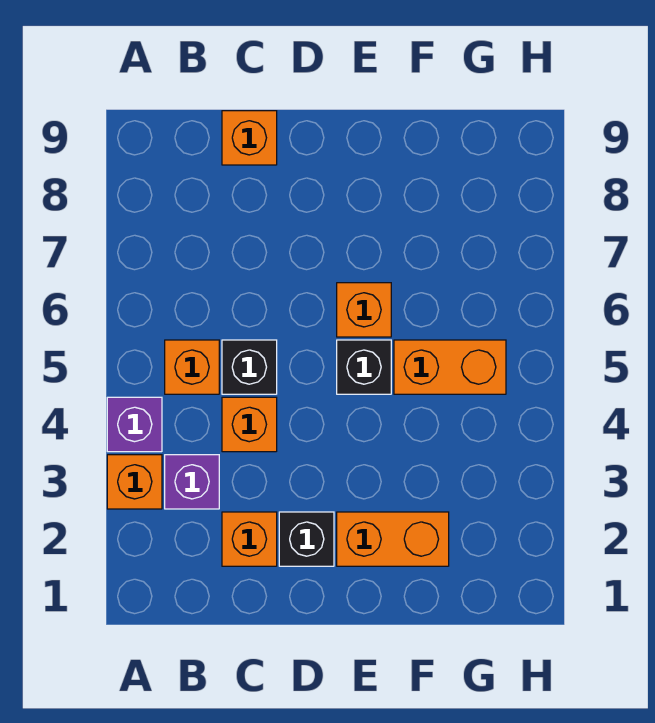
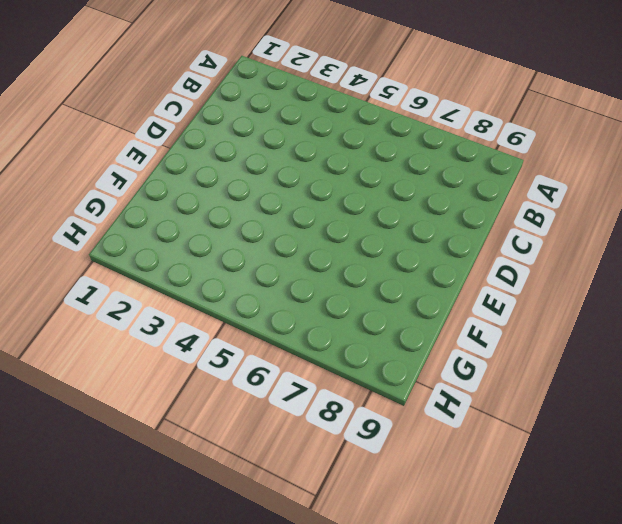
none -> orange brick A3 level 1
none -> purple brick A4 level 1
none -> purple brick B3 level 1

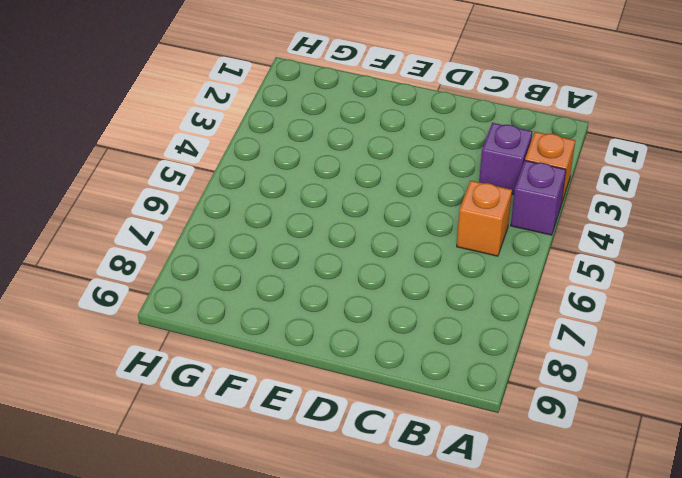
none -> orange brick C2 level 1
none -> orange brick C4 level 1
none -> black brick C5 level 1

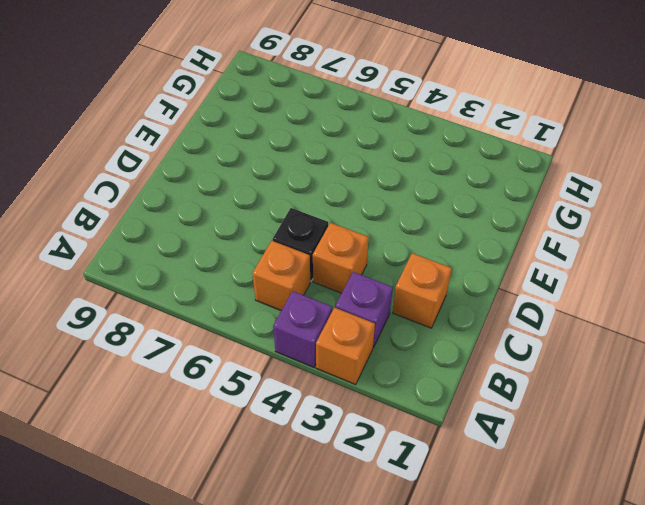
none -> orange brick C9 level 1
none -> black brick D2 level 1
none -> orange brick E2:F2 level 1

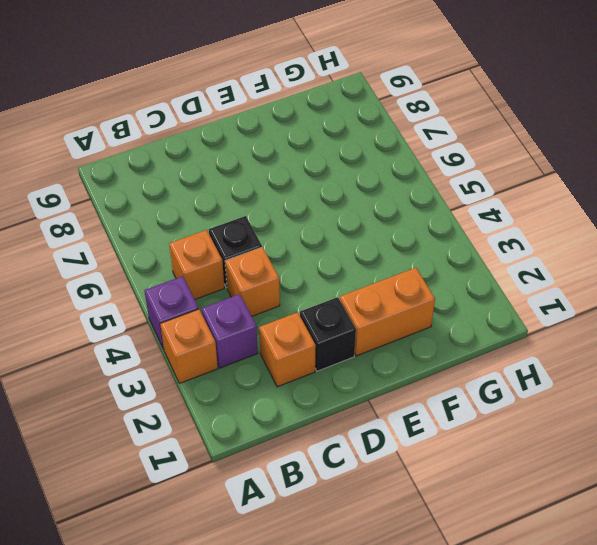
none -> orange brick C9 level 1
none -> black brick E5 level 1
none -> orange brick E6 level 1

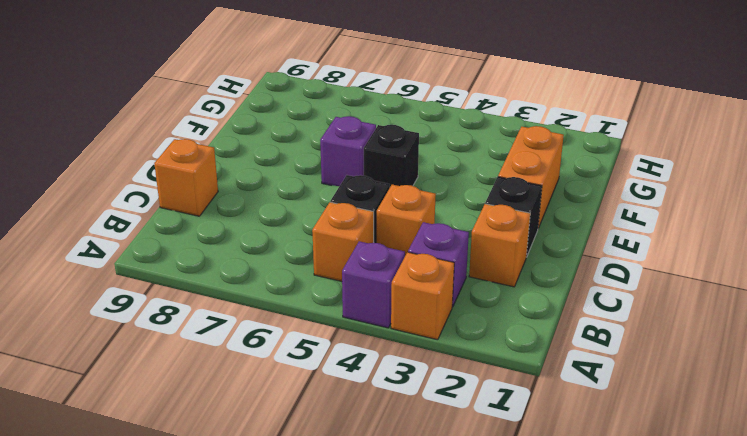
purple brick E6 level 1 -> orange brick E6 level 1
none -> orange brick F5:G5 level 1

